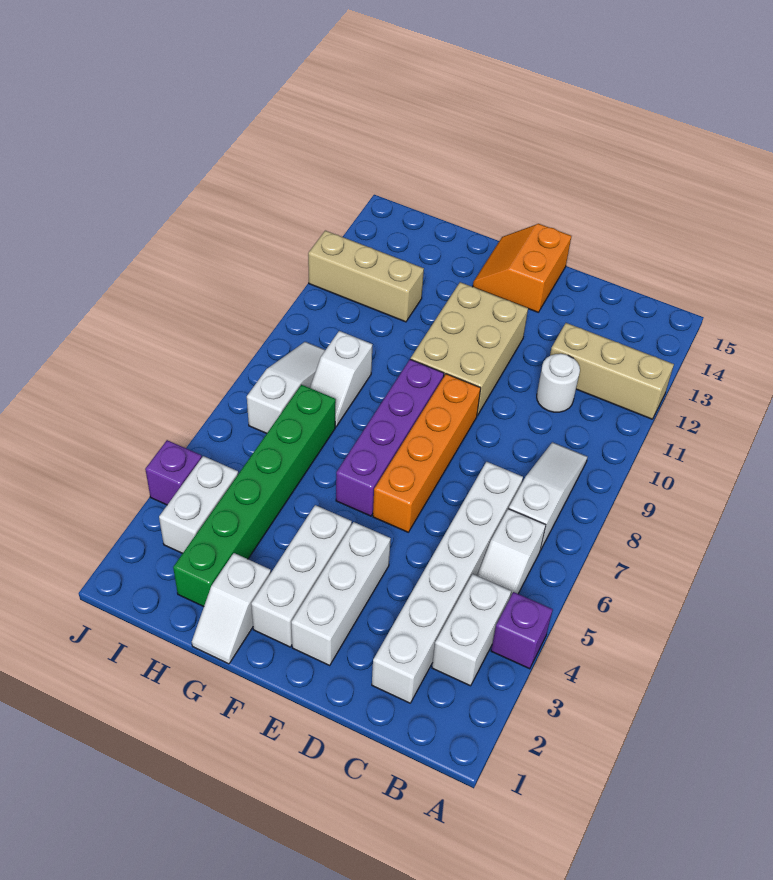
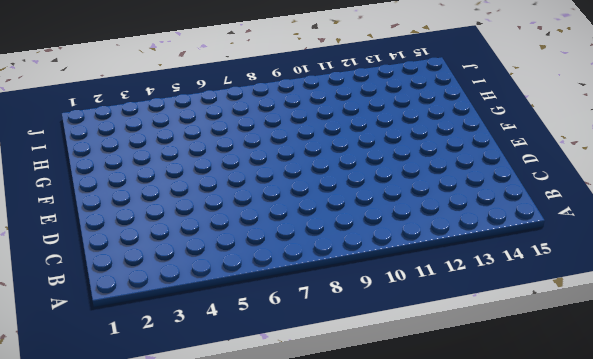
none -> purple brick A4 level 1
none -> tan brick A12:C12 level 1
none -> white brick B3:B4 level 1

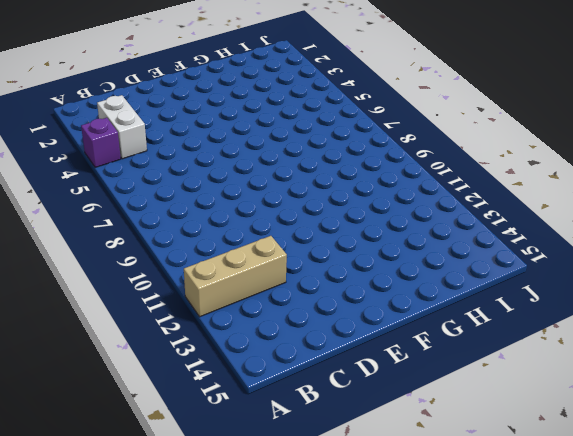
none -> white slope B5:B6 level 1 top 6
none -> white slope B7:B9 level 1 top 7
none -> white brick C2:C7 level 1

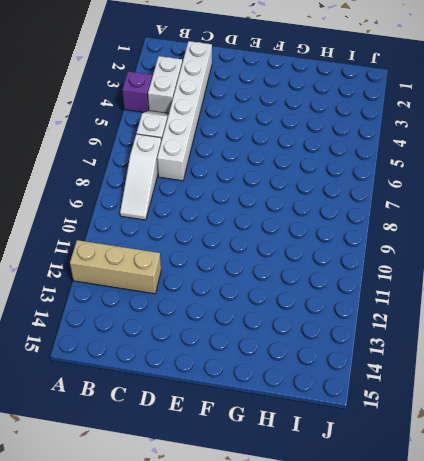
none -> white round brick C11 level 1
none -> white brick E2:E4 level 1
none -> orange brick E6:E9 level 1

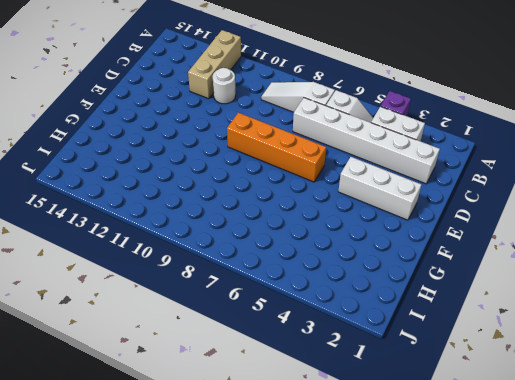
none -> tan brick E10:F12 level 1
none -> orange slope E14:F15 level 1 top E
none -> white brick F2:F4 level 1

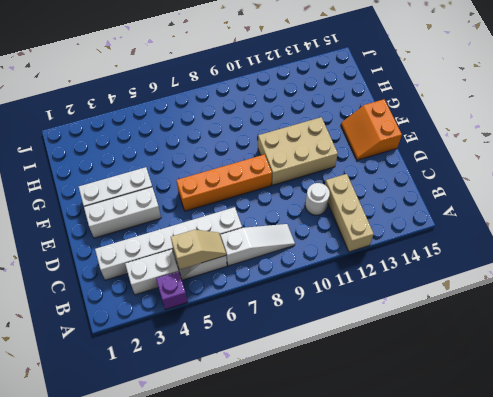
tan slope B5:B6 level 2 top 5 -> none
orange slope E14:F15 level 1 top 15 -> orange slope E14:F15 level 1 top E
none -> purple brick F6:F9 level 1
none -> white slope G1:G2 level 1 top 2
none -> green brick H2:H7 level 1

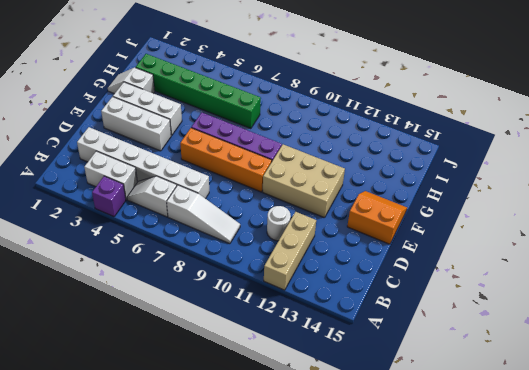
none -> white slope H8:H9 level 1 top 9
none -> tan brick H12:J12 level 1
none -> white brick I3:I4 level 1

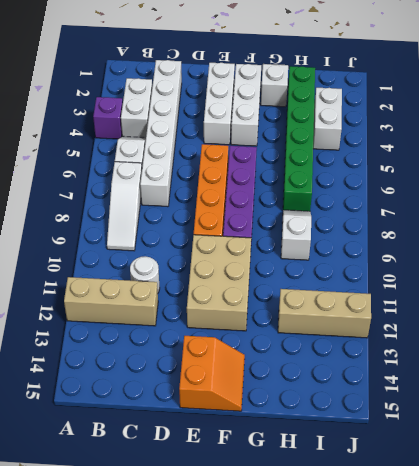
none -> white slope I7:I9 level 1 top 7
none -> purple brick J4 level 1

